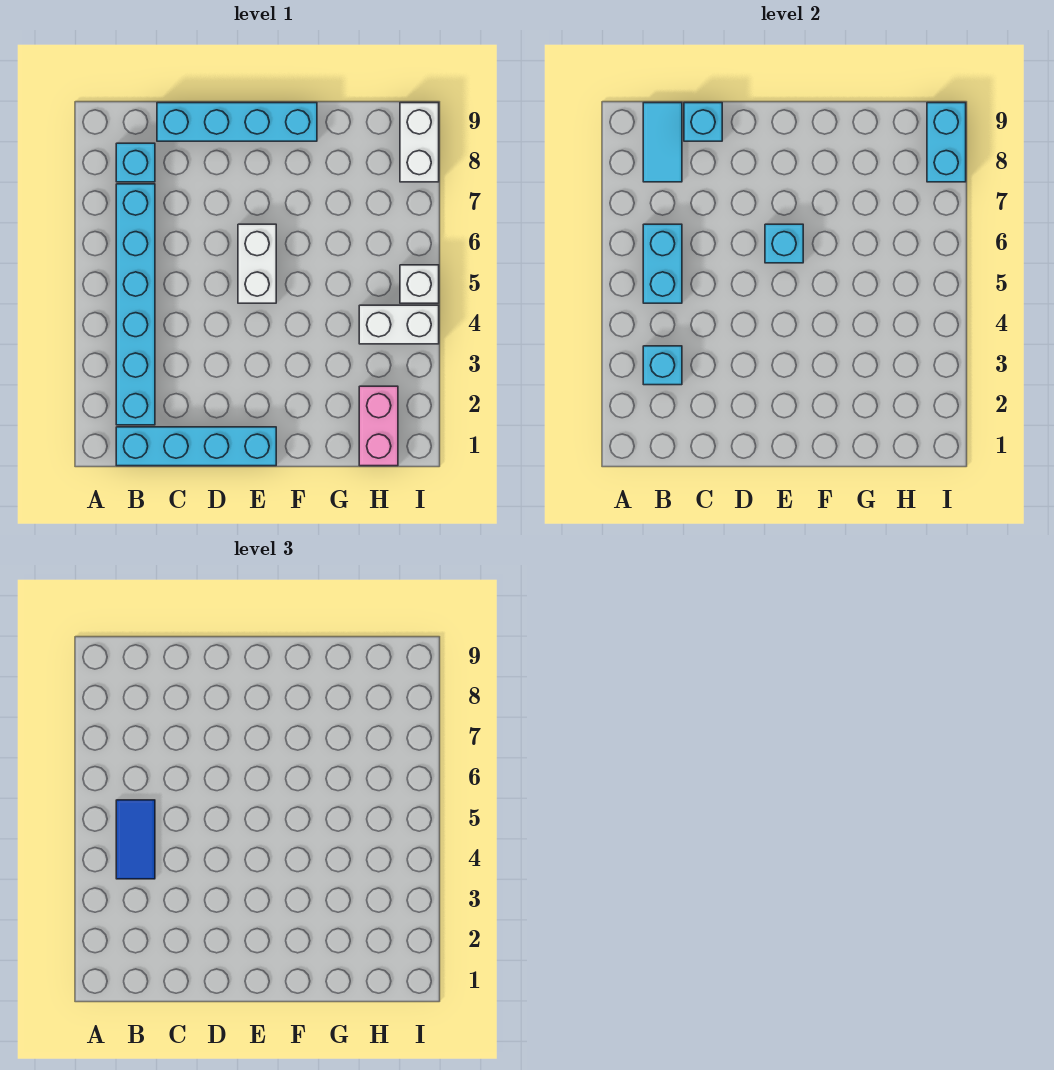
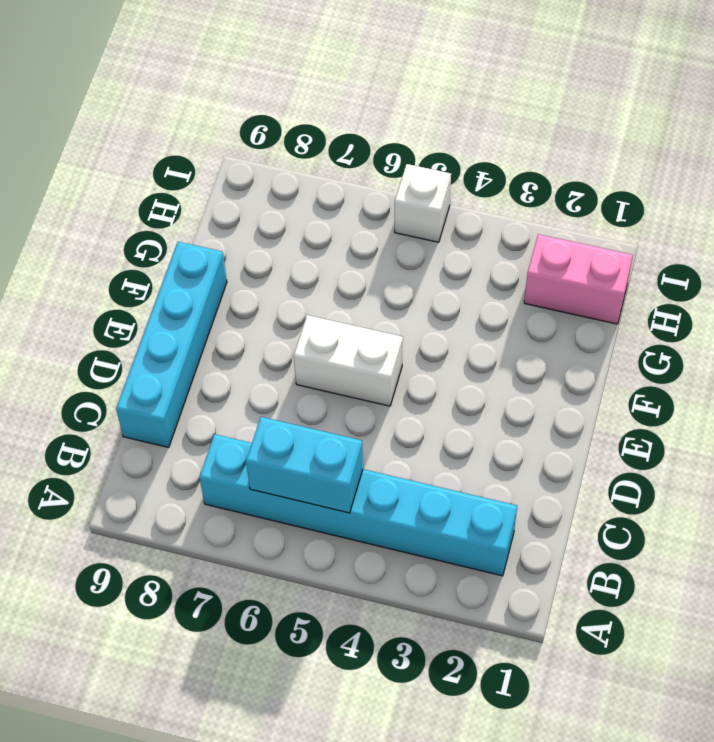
none -> cyan brick B1:E1 level 1
none -> cyan brick B8 level 1
none -> white brick H4:I4 level 1

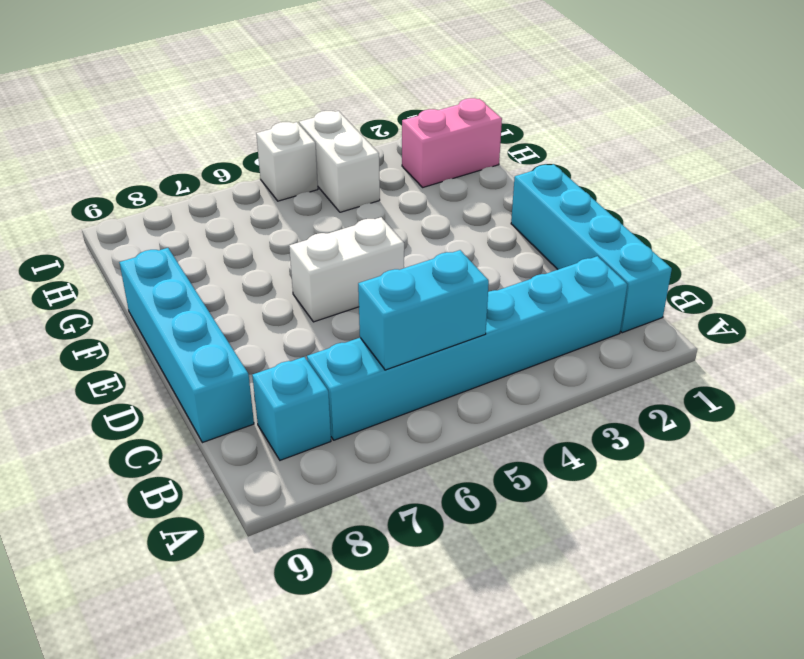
none -> white brick I8:I9 level 1
none -> cyan brick B3 level 2
none -> cyan tile B8:B9 level 2

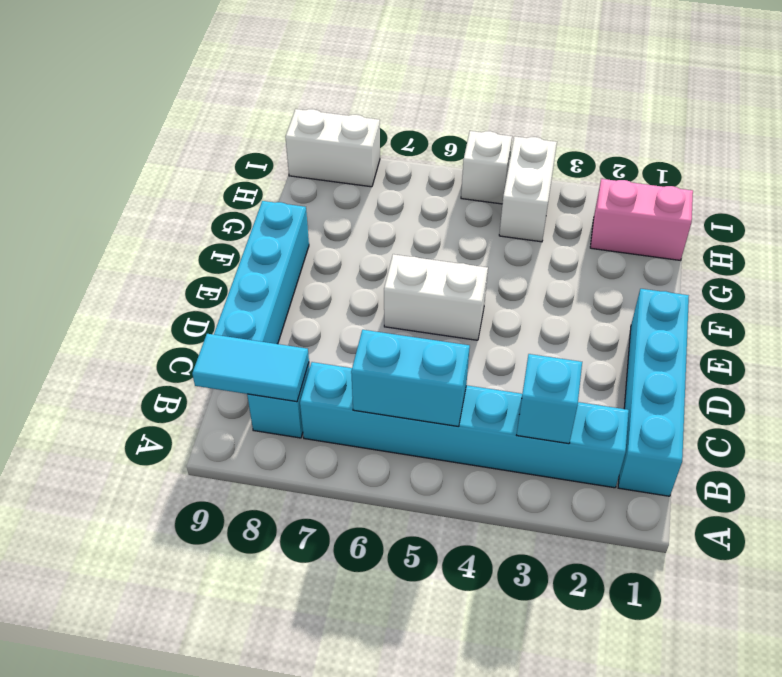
none -> cyan brick C9 level 2
none -> cyan brick E6 level 2
none -> cyan brick I8:I9 level 2

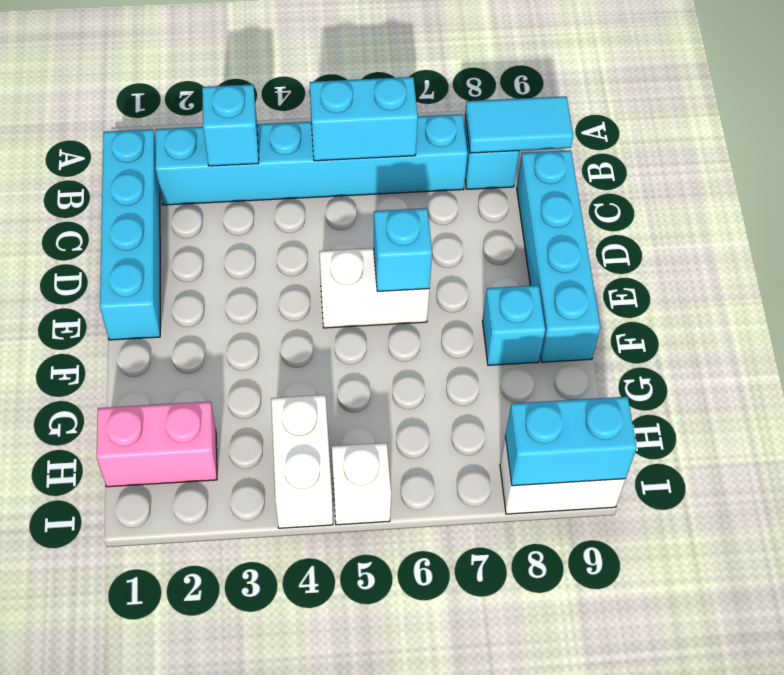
cyan brick F8 level 1 -> cyan brick C9 level 2
none -> blue tile B4:B5 level 3

